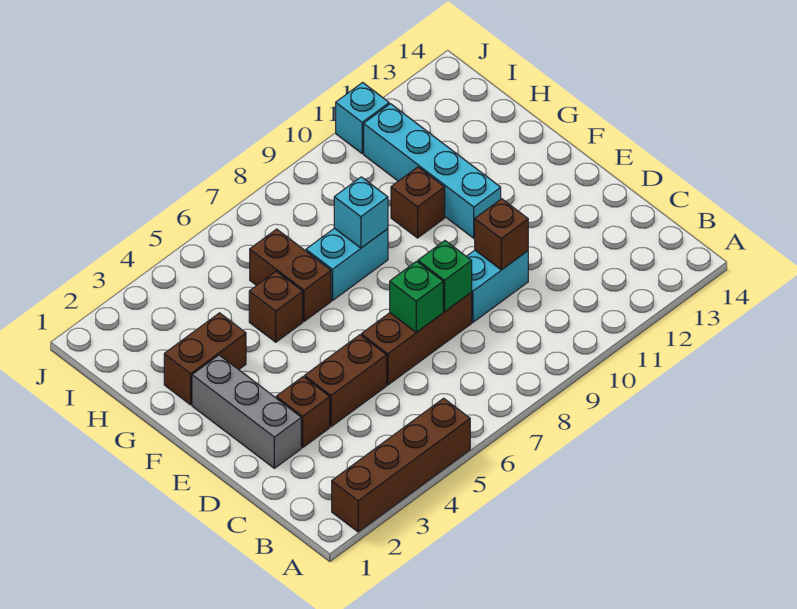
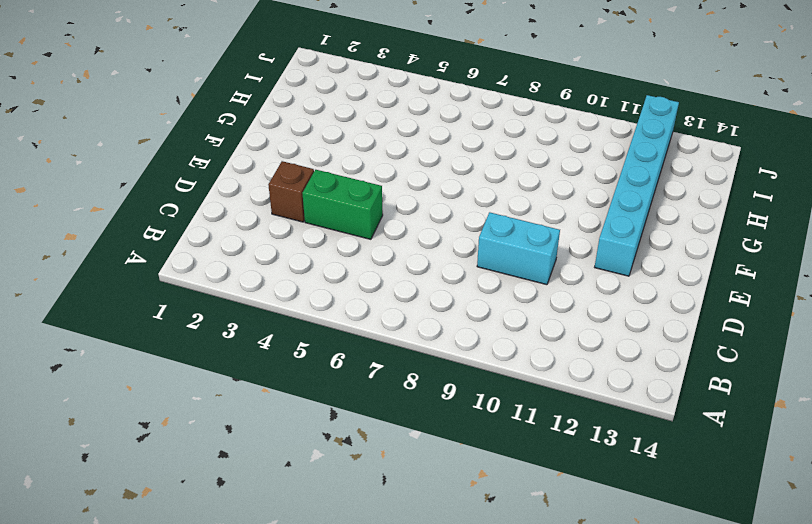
green brick D4:D5 level 1 -> brown brick D4:D5 level 1
cyan brick E12:J12 level 1 -> none
none -> brown brick A2:A5 level 1
none -> grey brick D2:F2 level 1
none -> brown brick D6:D8 level 1

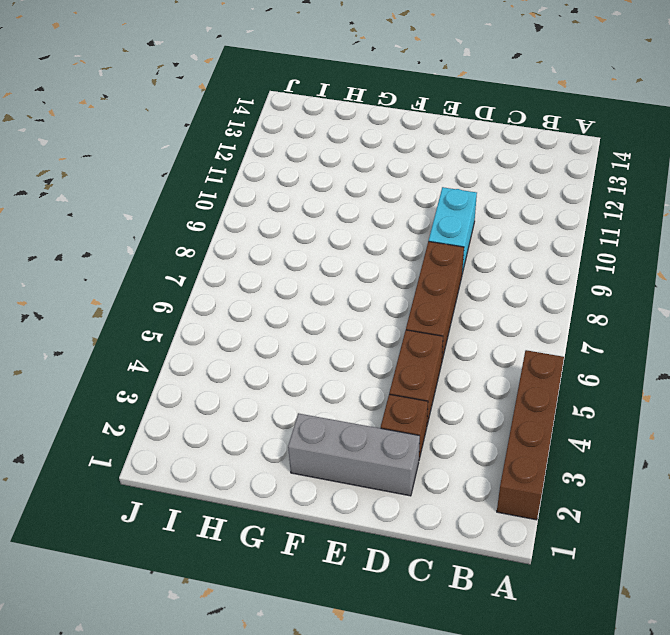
none -> cyan brick F11:I11 level 1
none -> brown brick G2:G3 level 1
none -> brown brick G5 level 1

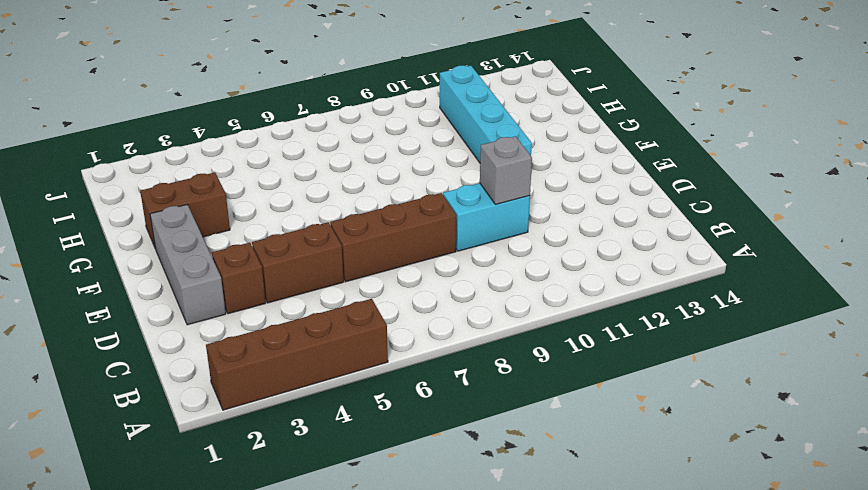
grey brick D10 level 2 -> brown brick D10 level 2
none -> brown brick G5 level 1
none -> brown brick G6:H6 level 1
none -> cyan brick G7:G8 level 1

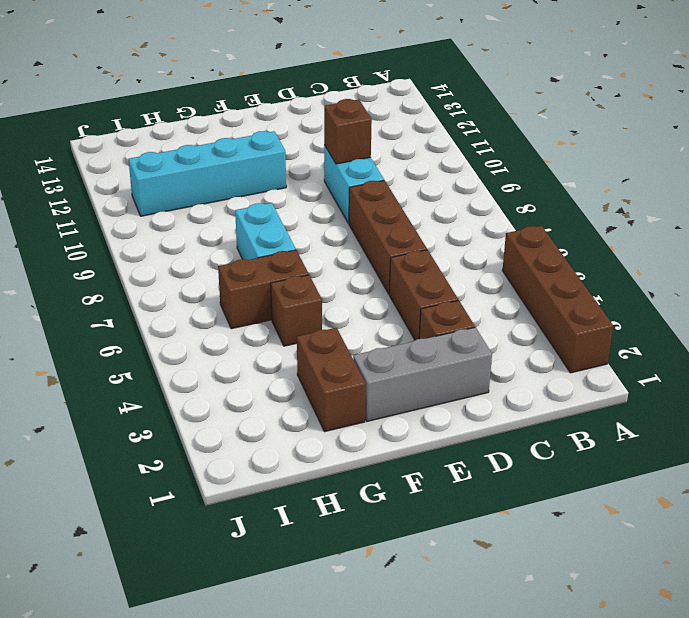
none -> brown brick G10 level 1
none -> cyan brick J11 level 1
none -> green brick D7 level 2

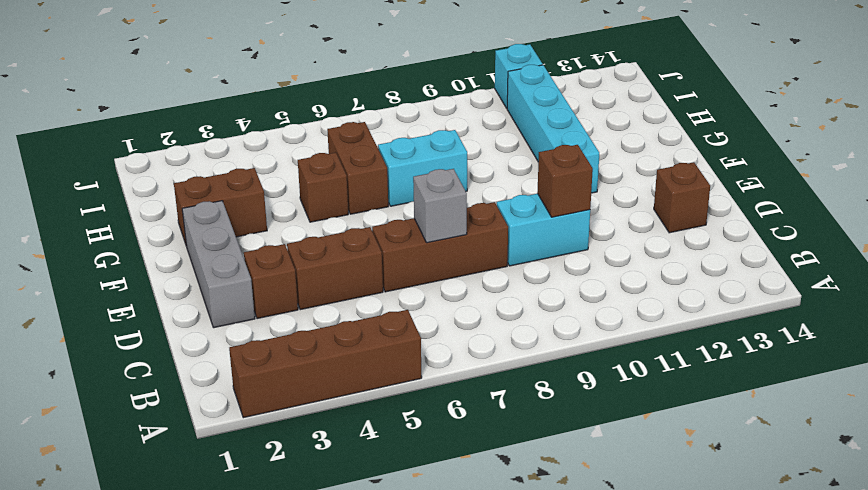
grey brick D7 level 2 -> green brick D7 level 2
brown brick D13 level 1 -> brown brick G10 level 1
none -> green brick D8 level 2
none -> cyan brick G8 level 2

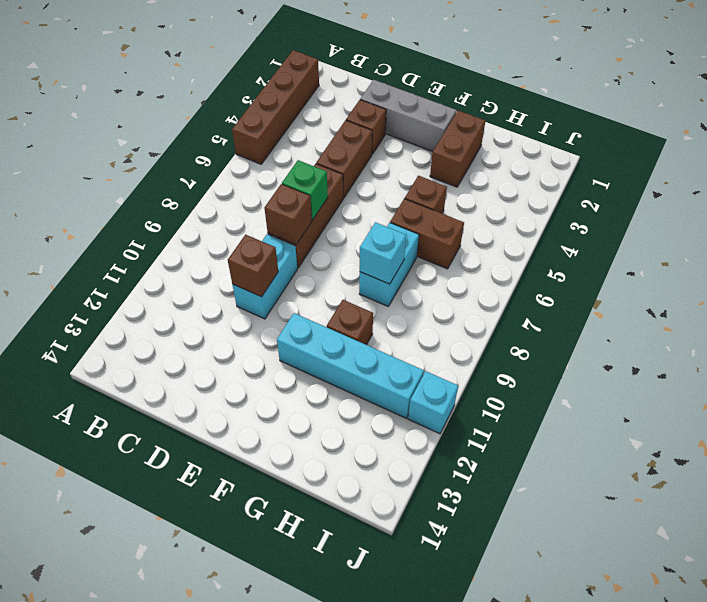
brown brick D8 level 2 -> green brick D8 level 2

